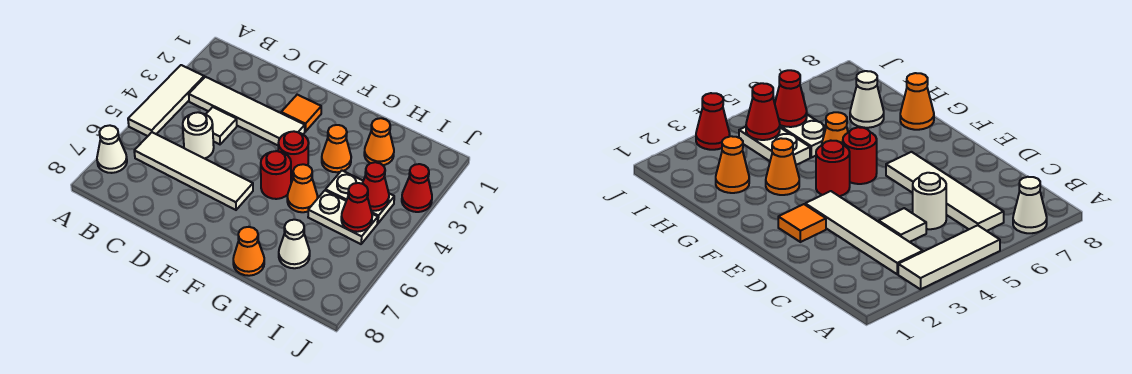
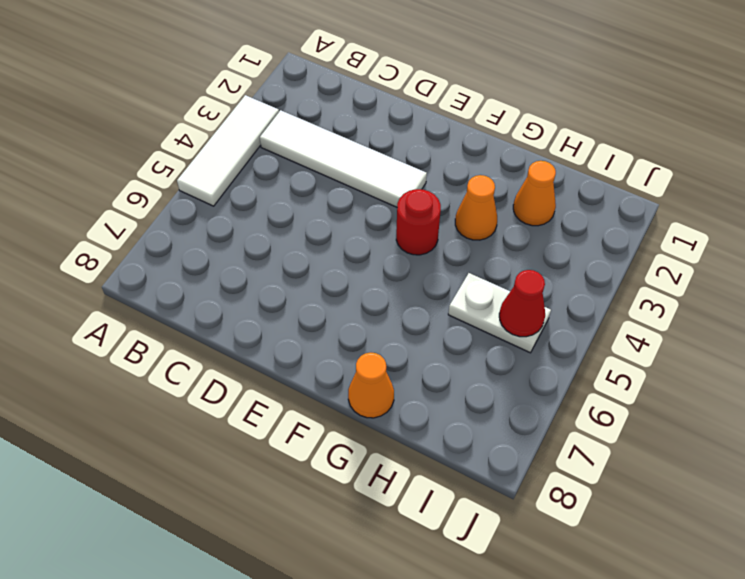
none -> white cone A7 level 1
none -> white tile B6:E6 level 1
none -> white tile C4 level 1

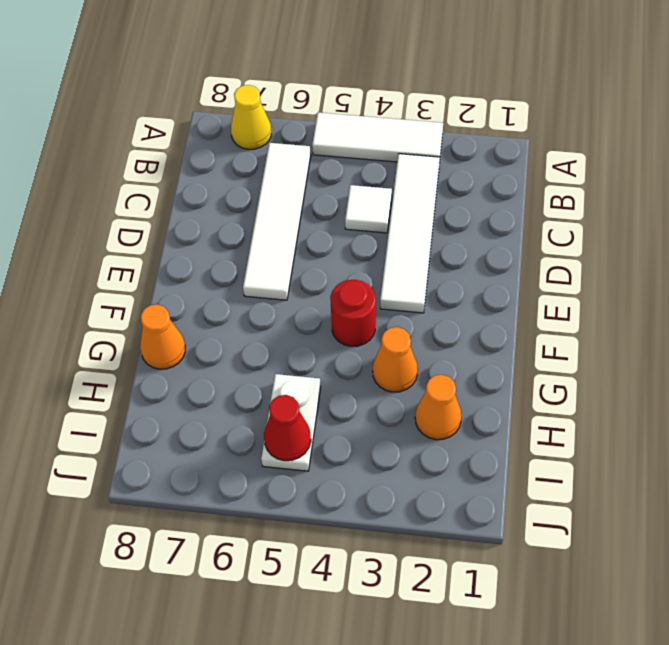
yellow cone A7 level 1 -> white cone A7 level 1
none -> white round brick C5 level 1
none -> orange tile E2 level 1
none -> red round brick F5 level 1

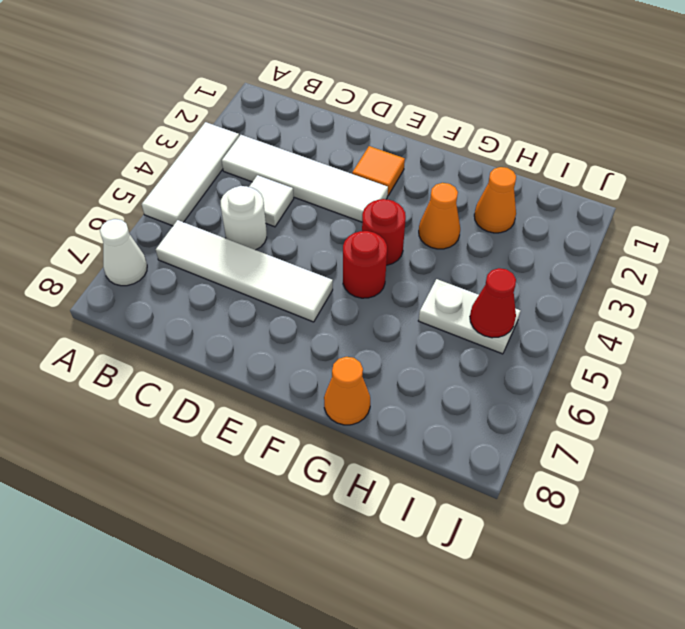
none -> orange cone G5 level 1
none -> white plate H4:I4 level 1
none -> white cone H7 level 1

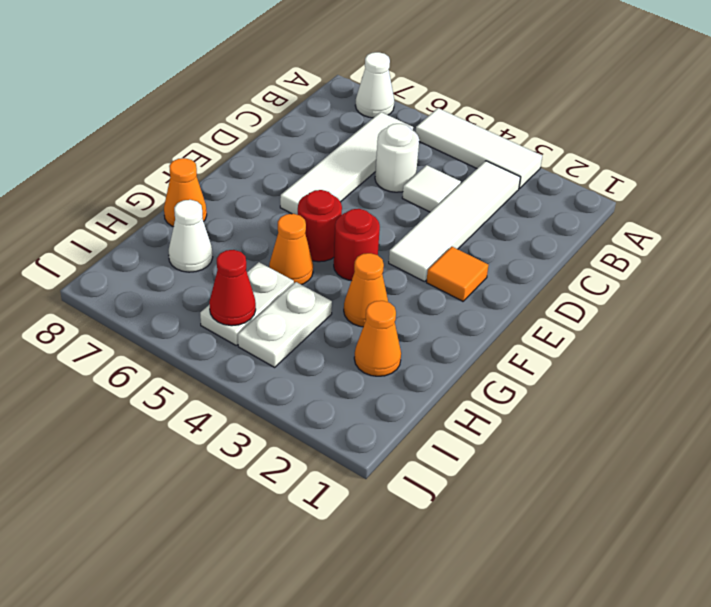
none -> red cone J3 level 1
none -> red cone I4 level 2

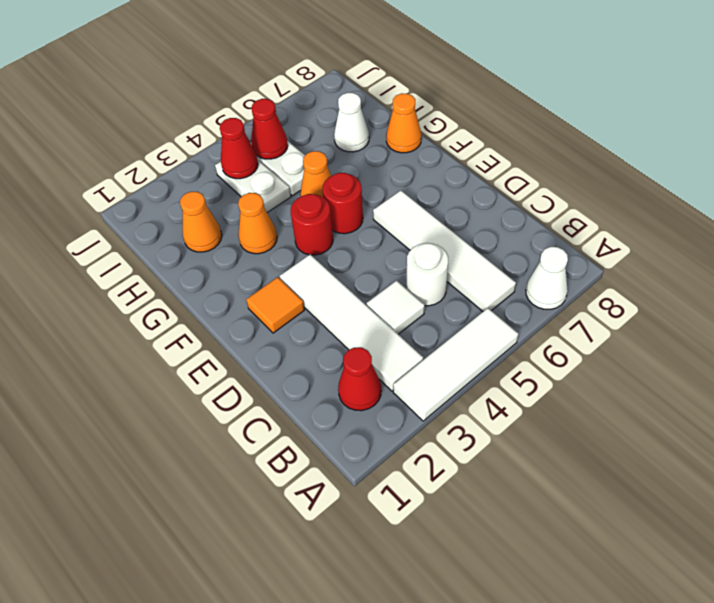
red cone B2 level 1 -> red cone J3 level 1

